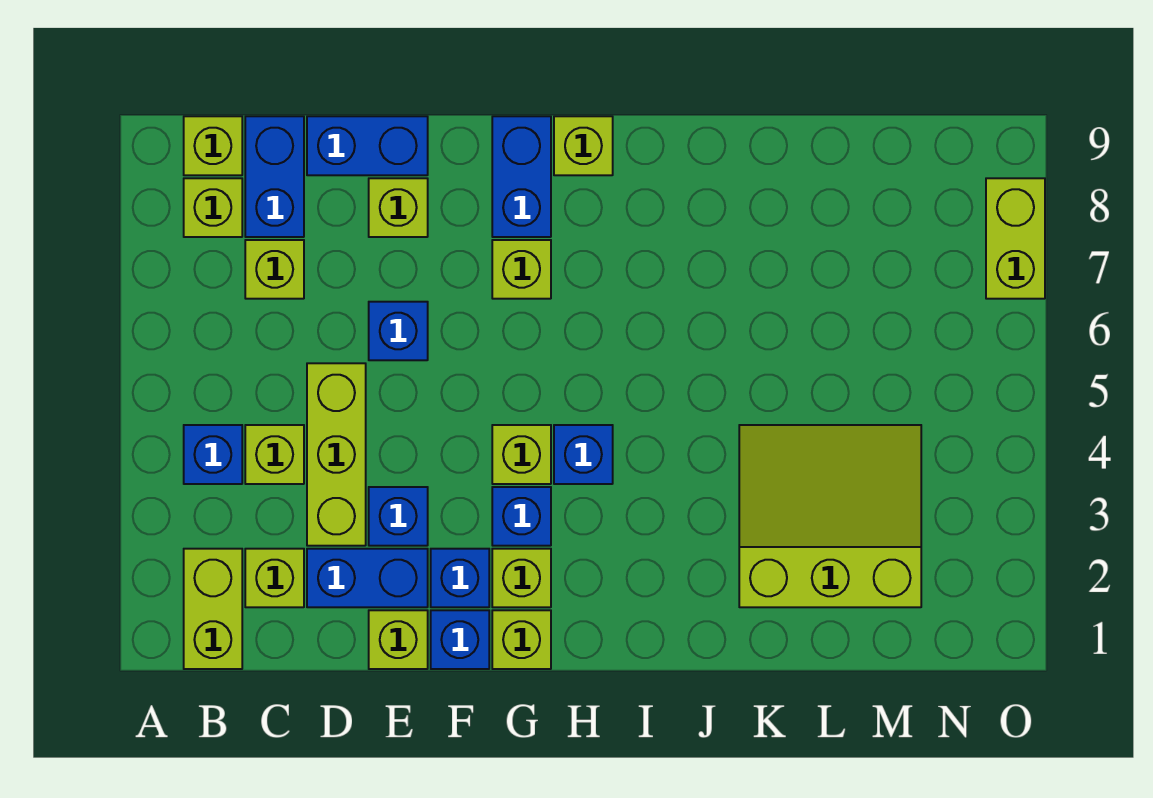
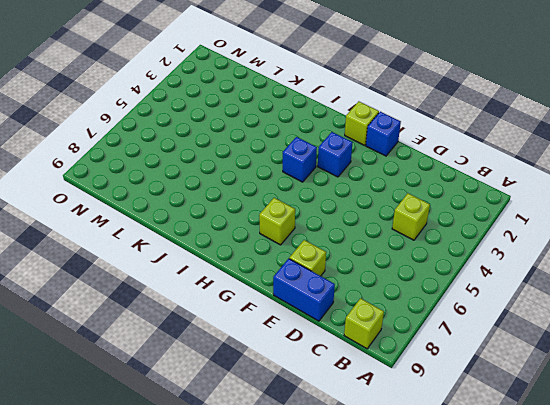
none -> lime brick B1:B2 level 1
none -> blue brick B4 level 1
none -> lime brick B8 level 1

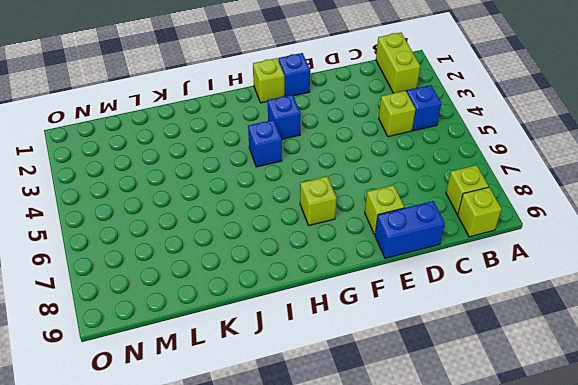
none -> lime brick C2 level 1
none -> lime brick C7 level 1
none -> blue brick C8:C9 level 1

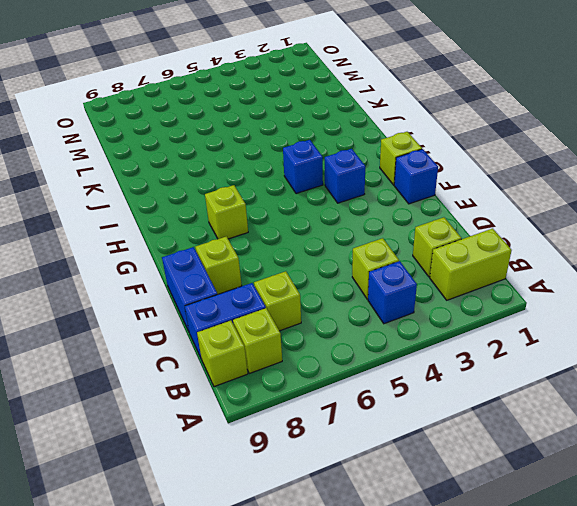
none -> blue brick D2:E2 level 1
none -> lime brick D3:D5 level 1
none -> lime brick E1 level 1

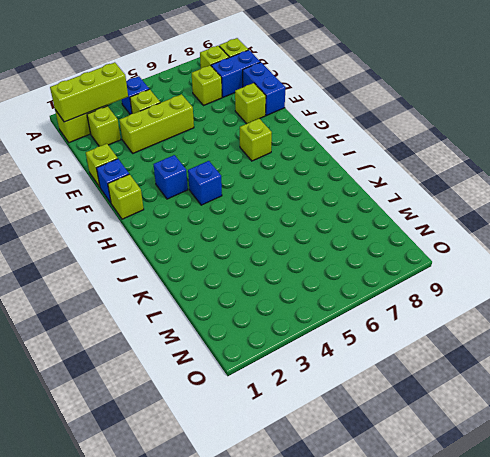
lime brick B1:B3 level 2 -> none
none -> blue brick D2:E2 level 1
none -> blue brick E3 level 1
none -> blue brick E6 level 1

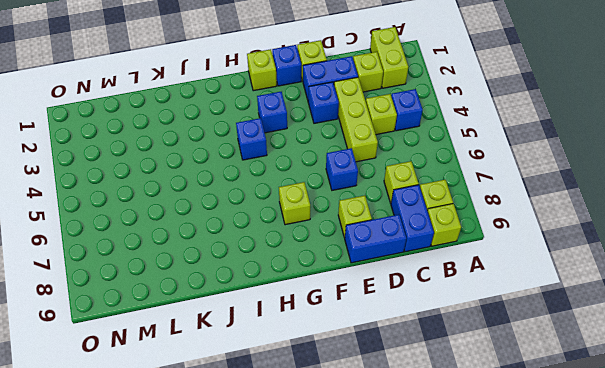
none -> blue brick F2 level 1
none -> lime brick G2 level 1
none -> lime brick G4 level 1

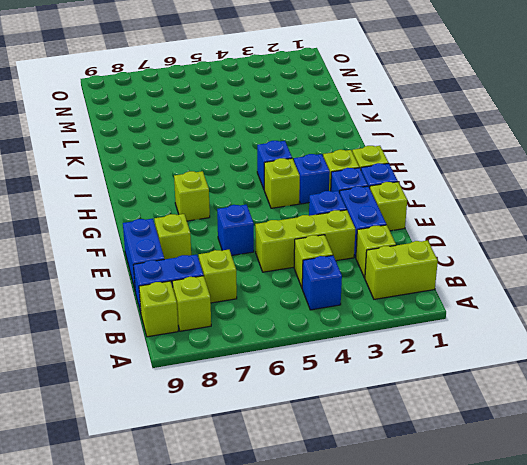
none -> blue brick G8:G9 level 1
none -> lime brick H9 level 1
none -> lime slope K2:M4 level 1 top 2

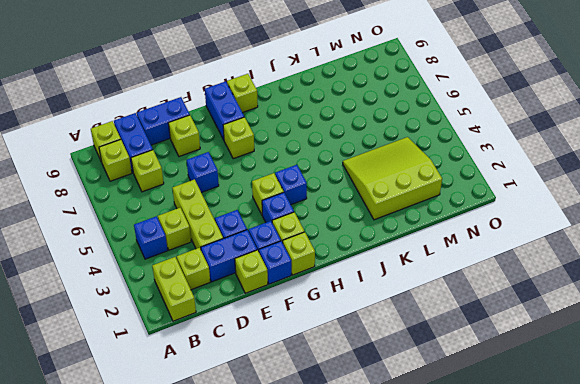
none -> lime brick O7:O8 level 1

